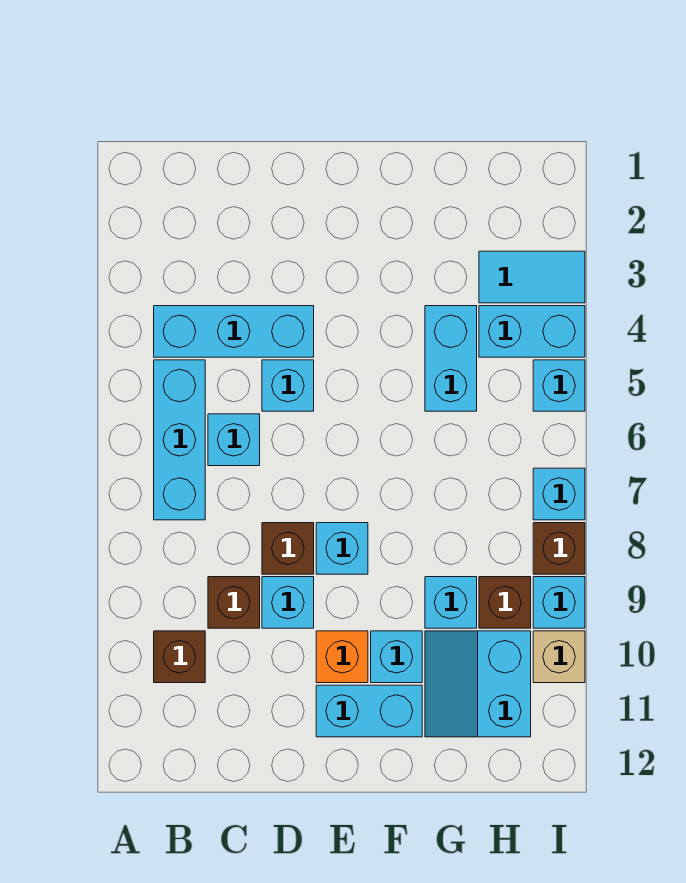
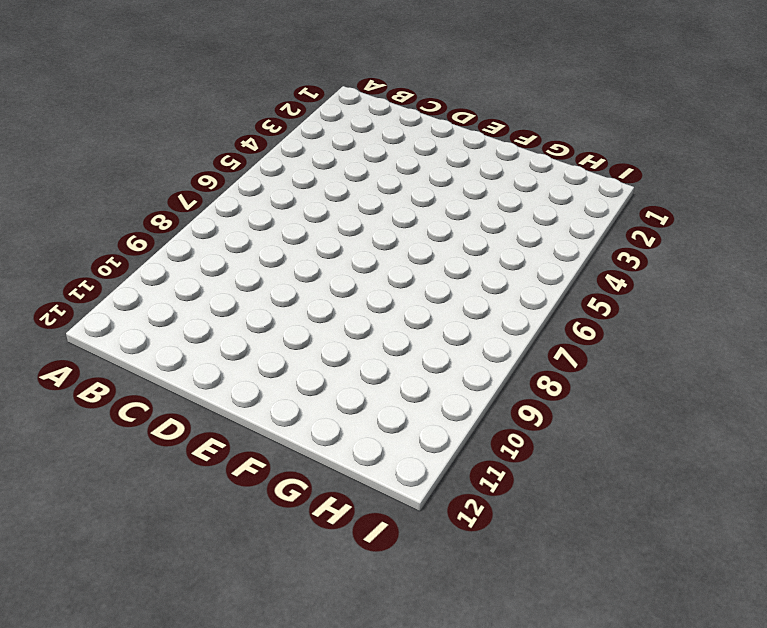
none -> cyan brick B4:D4 level 1
none -> cyan brick B5:B7 level 1
none -> brown brick B10 level 1

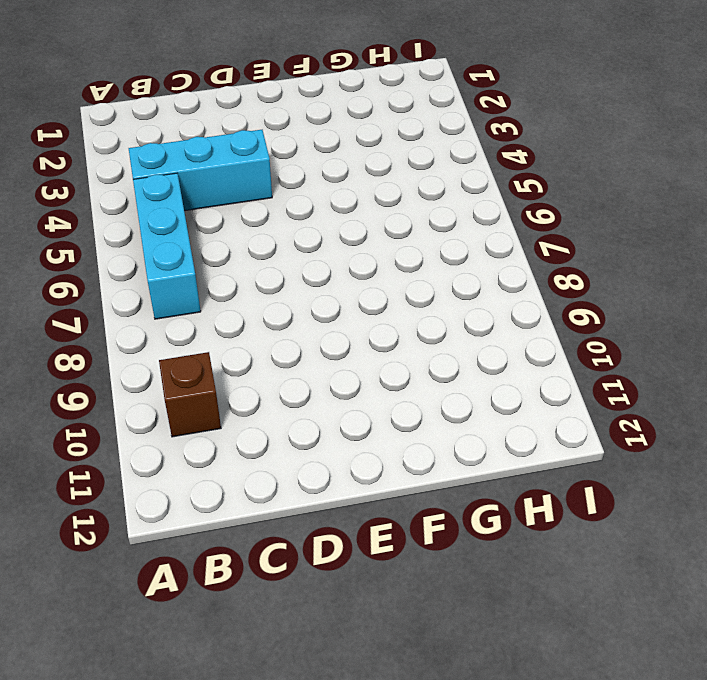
none -> cyan brick C6 level 1
none -> brown brick C9 level 1
none -> cyan brick D5 level 1

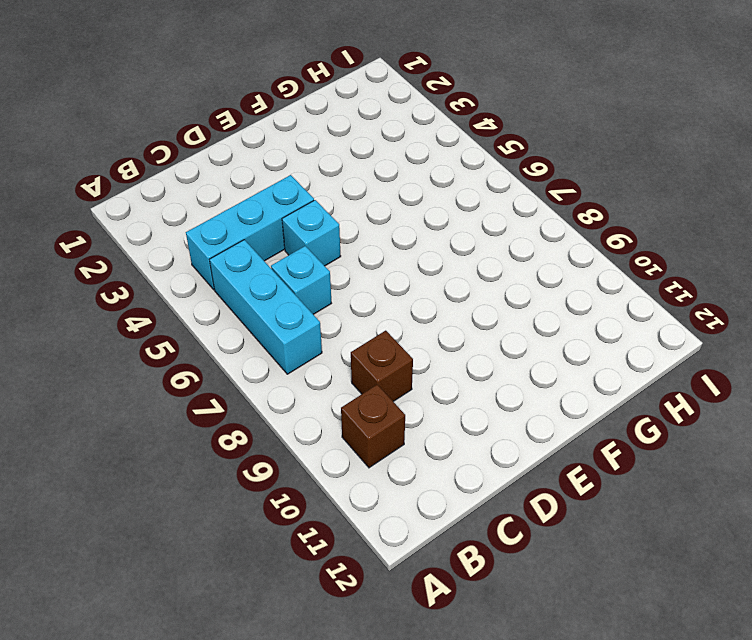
none -> brown brick D8 level 1
none -> cyan brick D9 level 1
none -> cyan brick E8 level 1

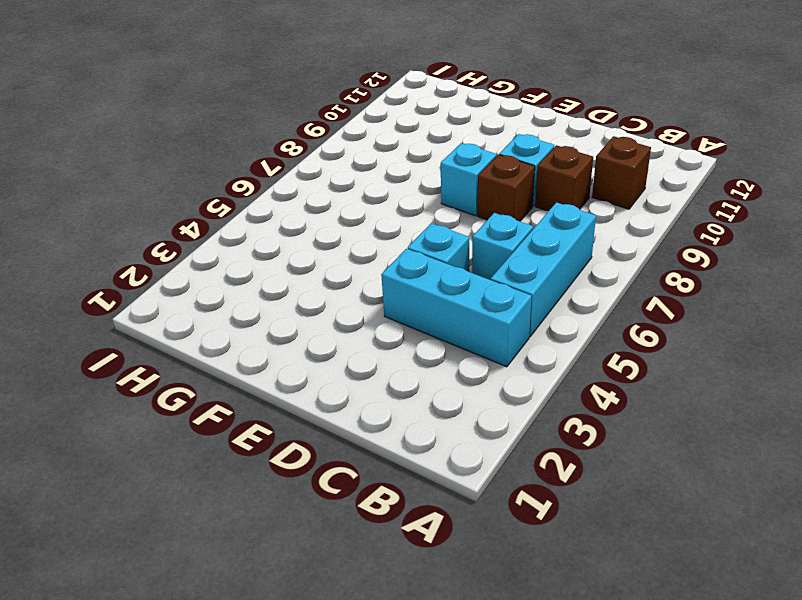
none -> orange brick E10 level 1
none -> cyan brick E11:F11 level 1
none -> cyan brick F10 level 1

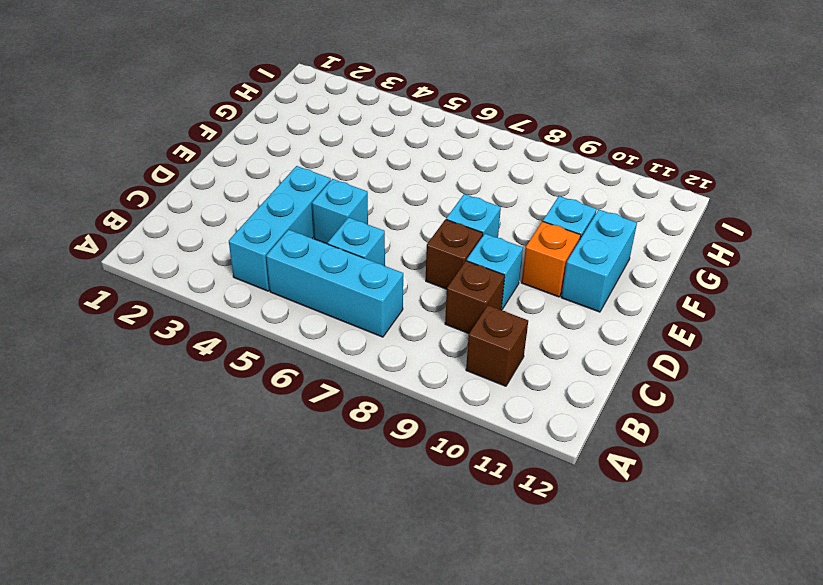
none -> cyan brick G4:G5 level 1
none -> cyan brick G9 level 1
none -> cyan slope G10:H11 level 1 top H

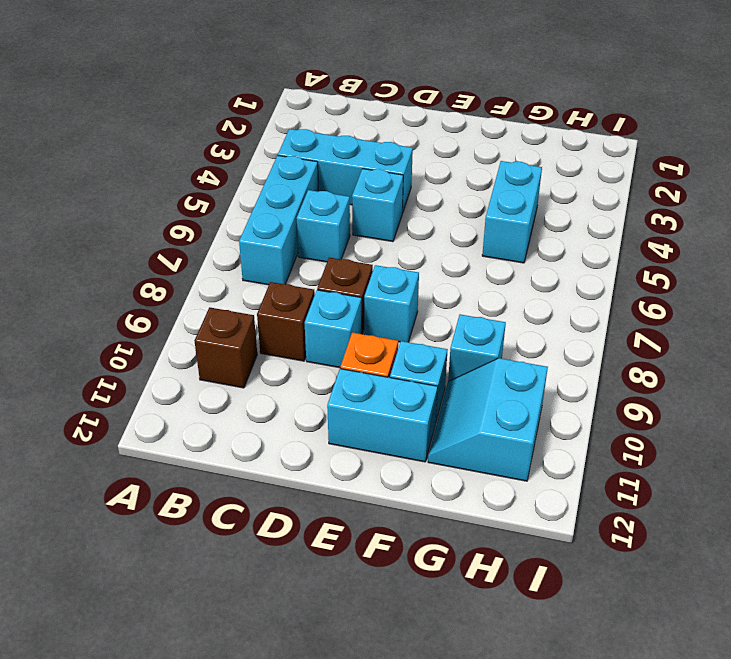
none -> cyan tile H3:I3 level 1
none -> cyan brick H4:I4 level 1
none -> brown brick H9 level 1

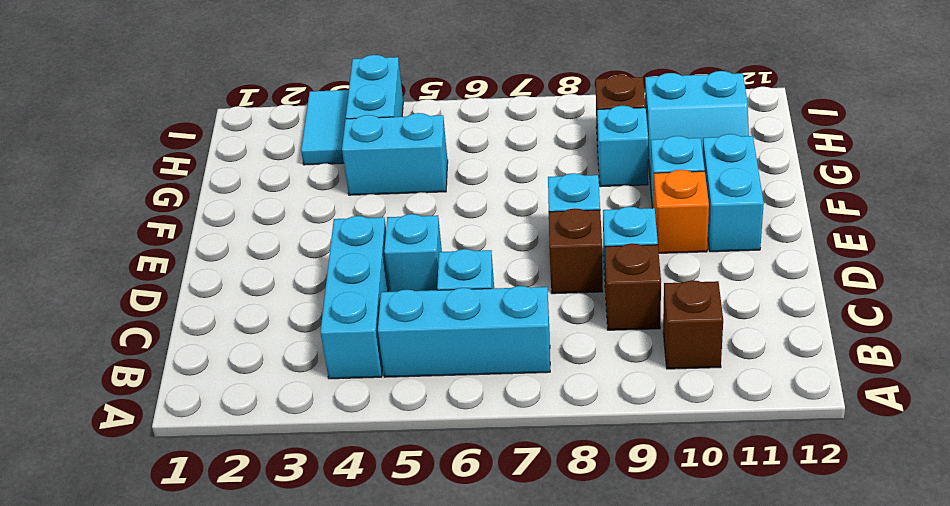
none -> cyan brick I5 level 1
none -> cyan brick I7 level 1
none -> brown brick I8 level 1

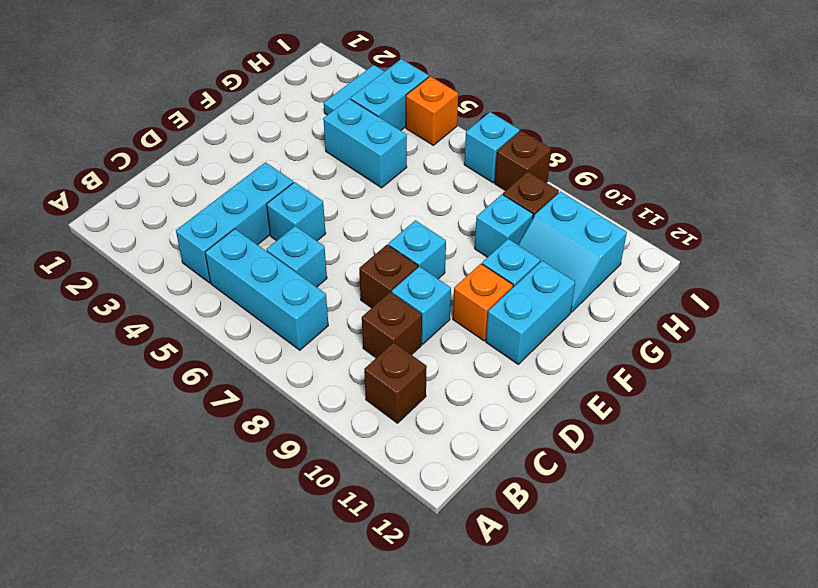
orange brick I5 level 1 -> cyan brick I5 level 1
none -> cyan brick I9 level 1
none -> tan brick I10 level 1

